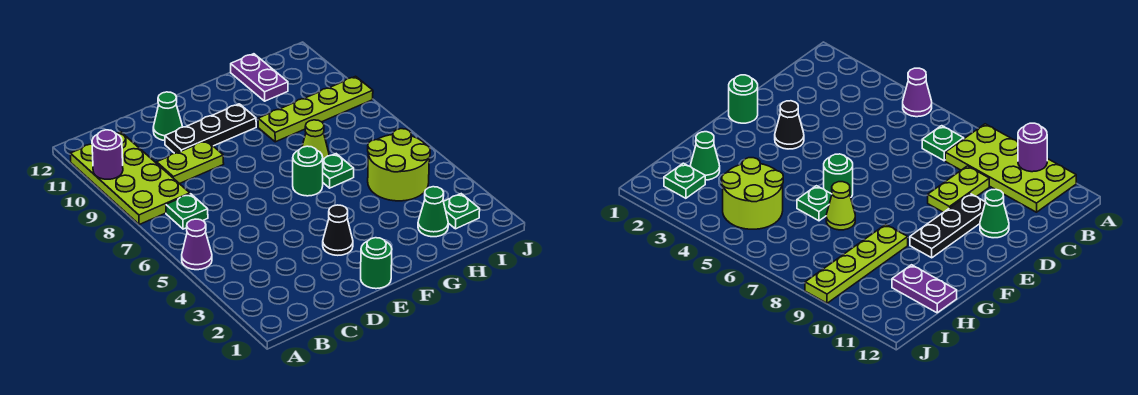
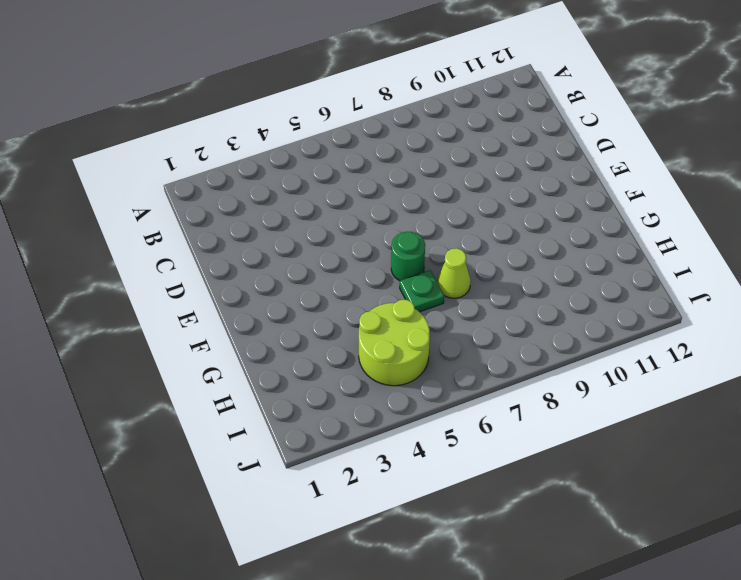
none -> purple cone A5 level 1
none -> lime plate A8:B11 level 1
none -> green plate B7 level 1

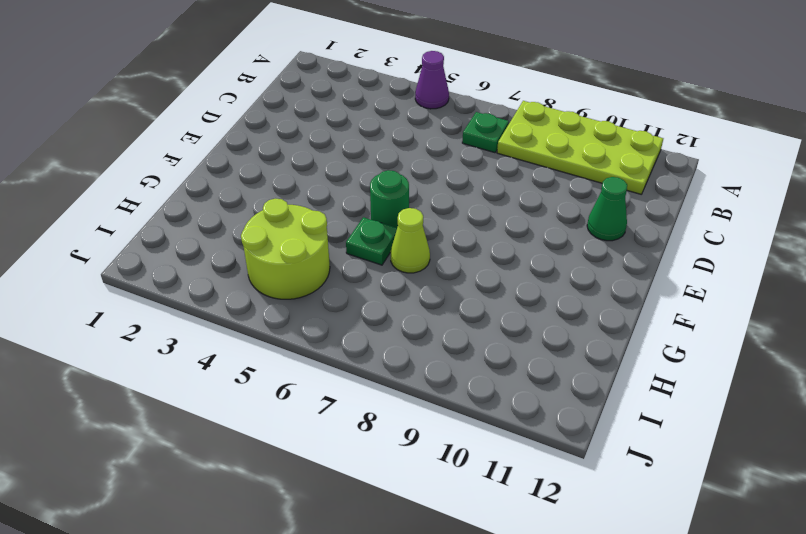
none -> lime plate C9:D9 level 1
none -> black plate D10:F10 level 1
none -> green round brick E1 level 1

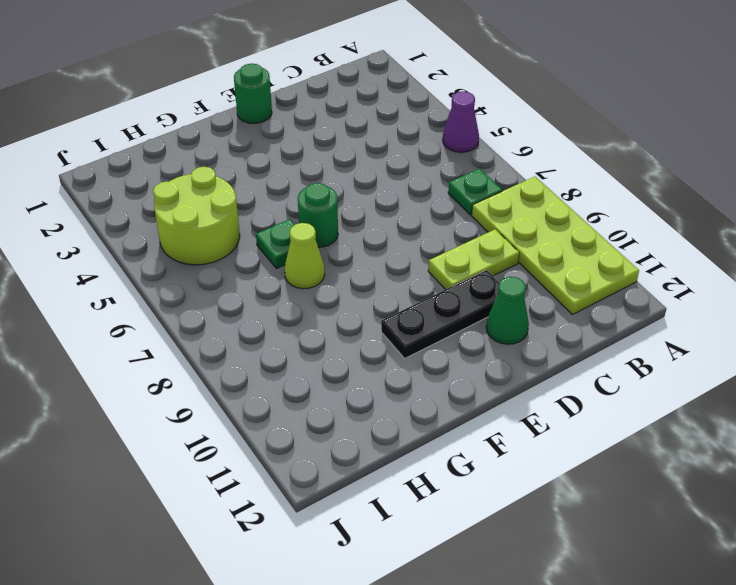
none -> black cone E3 level 1
none -> lime plate G9:J9 level 1
none -> green cone H2 level 1

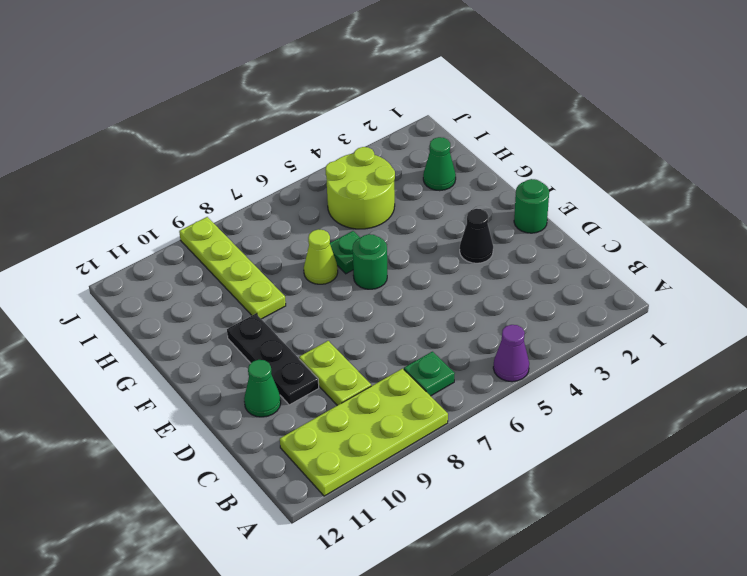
none -> purple plate H11:H12 level 1
none -> green plate I2 level 1
none -> purple round brick A10 level 2

